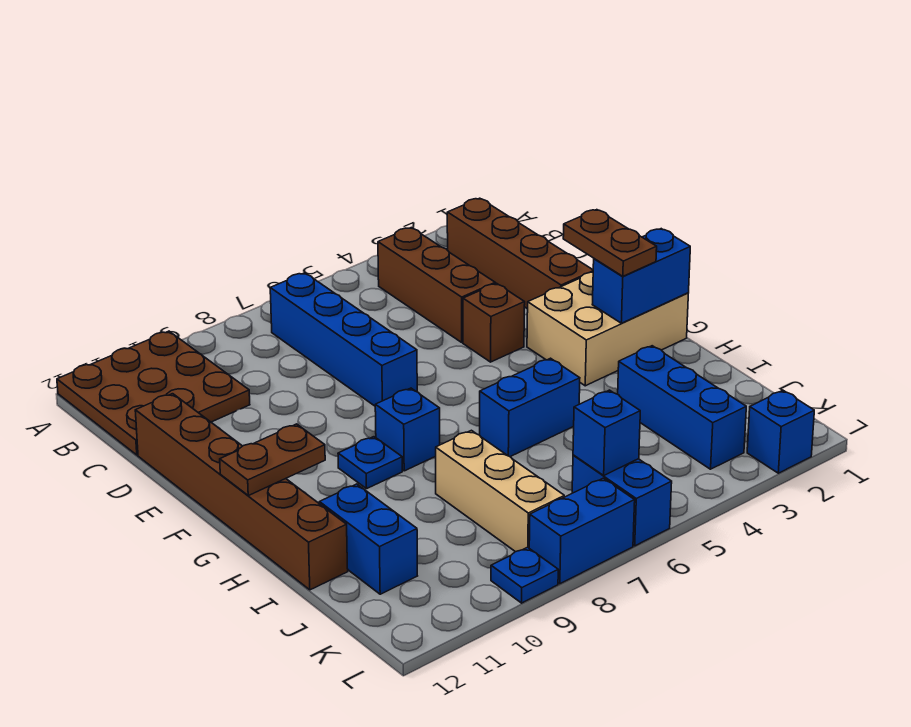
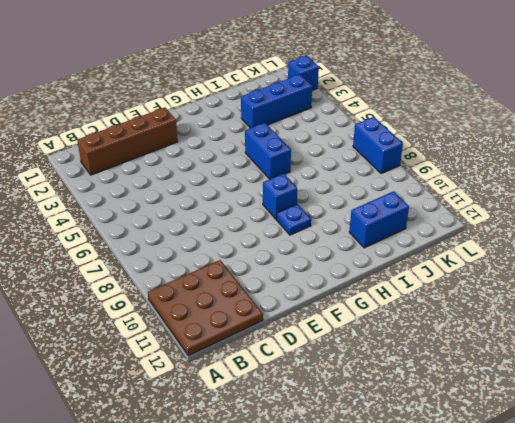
none -> brown brick B4:D4 level 1
none -> blue brick B7:E7 level 1
none -> brown brick D12:I12 level 1

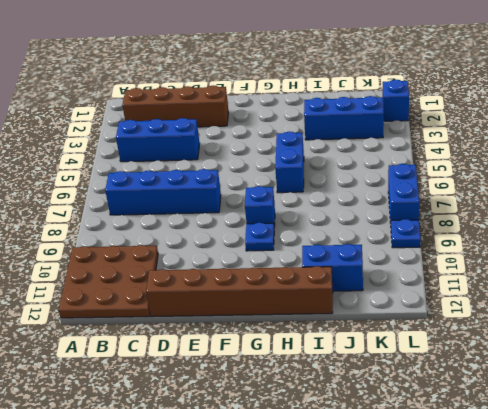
blue brick B4:D4 level 1 -> brown brick B4:D4 level 1
none -> brown brick E4 level 1
none -> tan brick F1:G3 level 1
none -> tan brick I8:K8 level 1

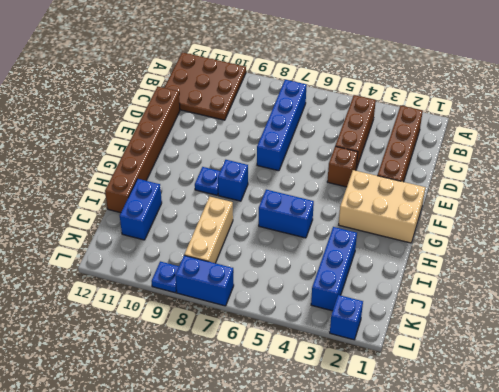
none -> blue brick K6:L6 level 1
none -> blue brick G1:G2 level 2
none -> brown plate G11:G12 level 2

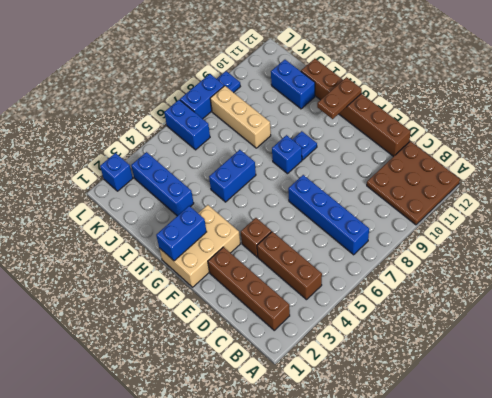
none -> blue brick K6 level 2
none -> brown plate F2:G2 level 3

